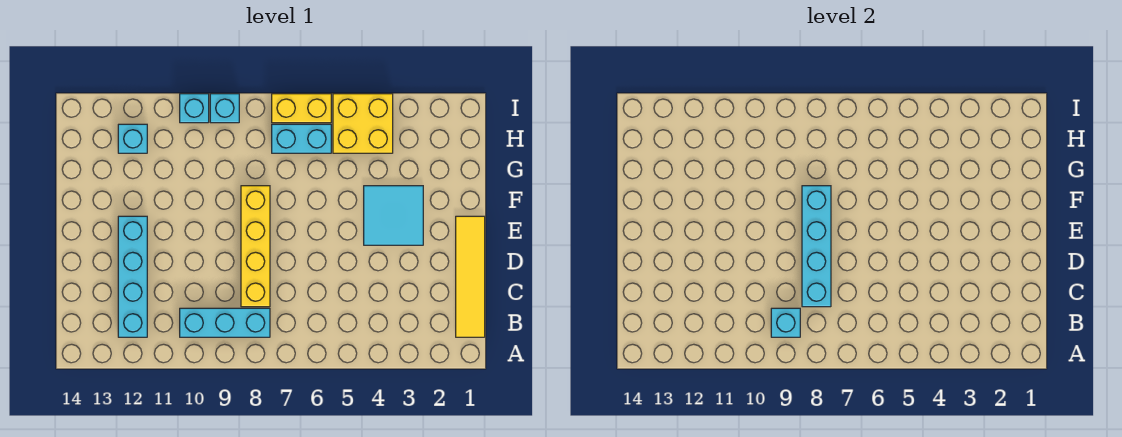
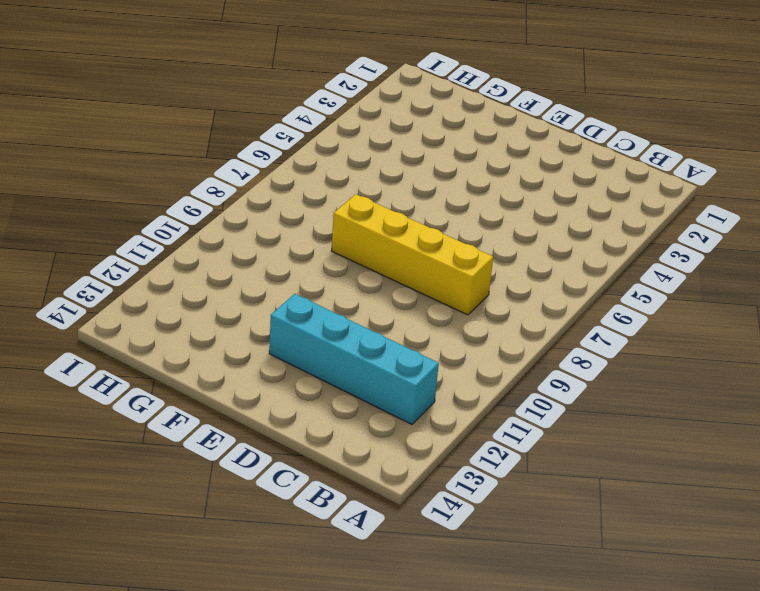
none -> yellow tile B1:E1 level 1
none -> cyan brick B8:B10 level 1
none -> cyan tile E3:F4 level 1

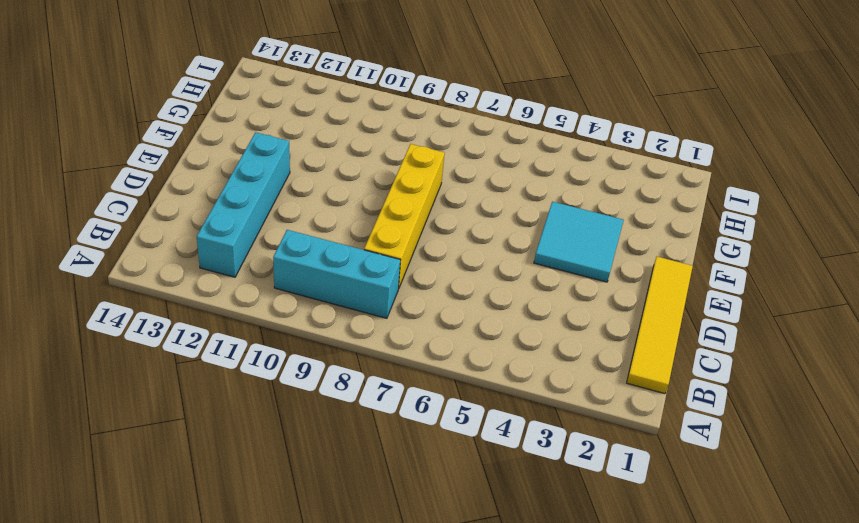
none -> yellow brick H4:I5 level 1
none -> cyan brick H6:H7 level 1
none -> cyan brick H12 level 1

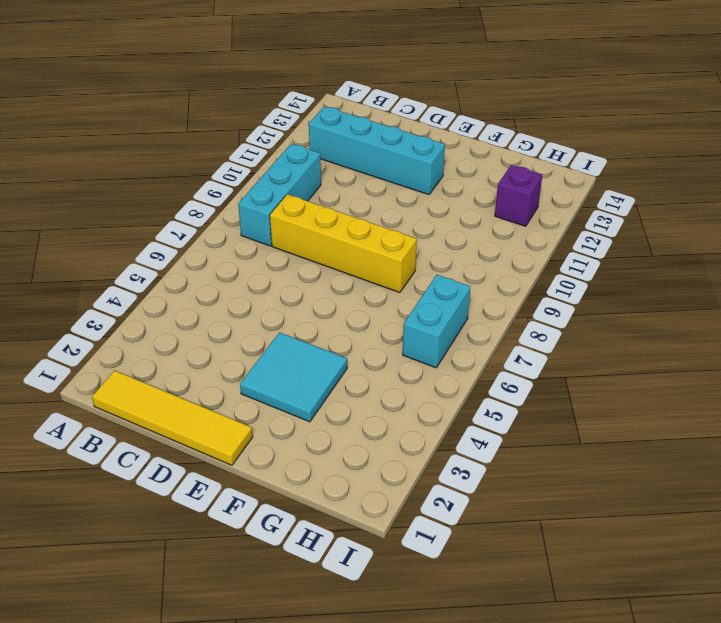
purple brick H12 level 1 -> cyan brick H12 level 1
none -> yellow brick H4:I5 level 1
none -> yellow brick I6:I7 level 1
none -> cyan brick I9 level 1

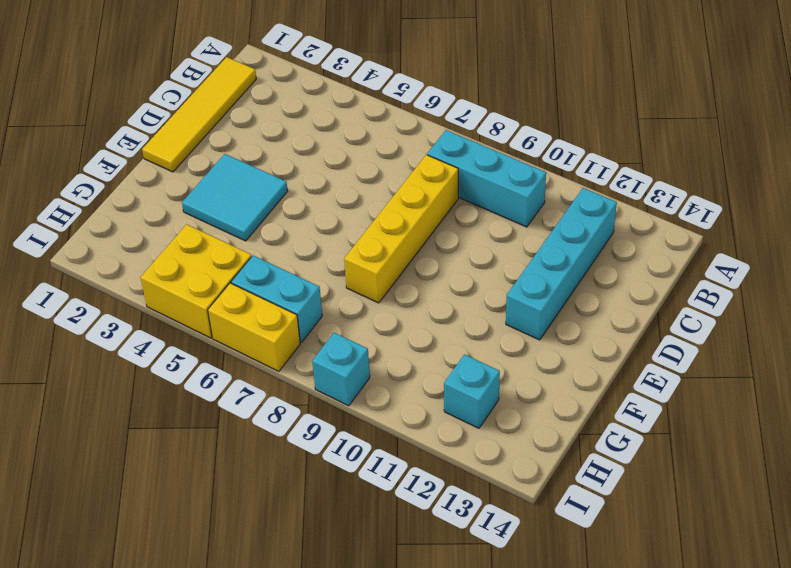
none -> cyan brick I10 level 1
none -> cyan brick B9 level 2
none -> cyan brick C8:F8 level 2

